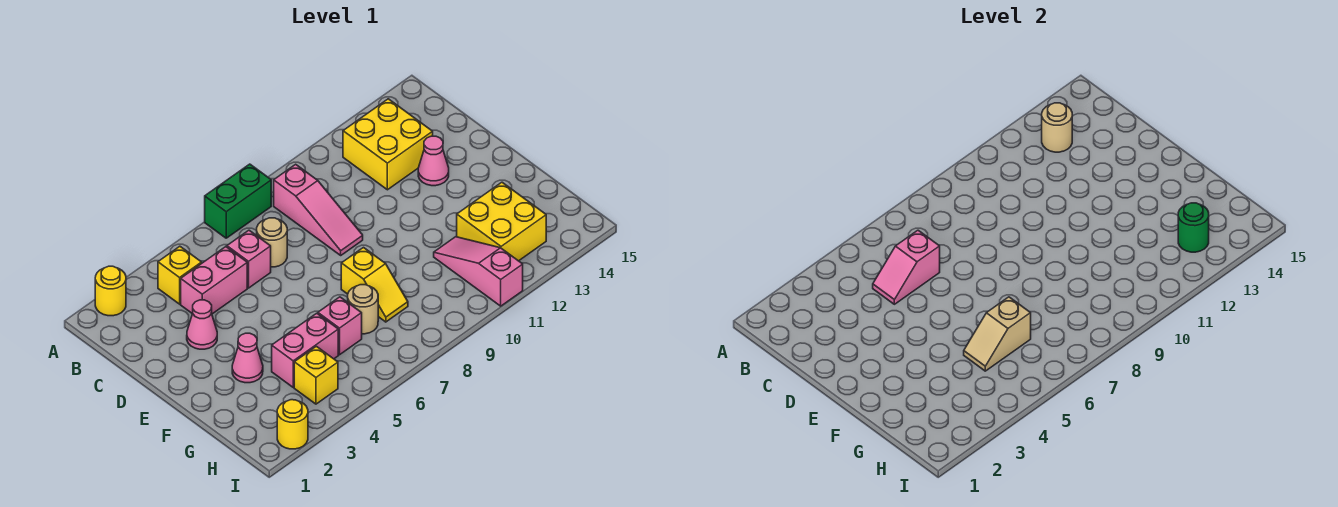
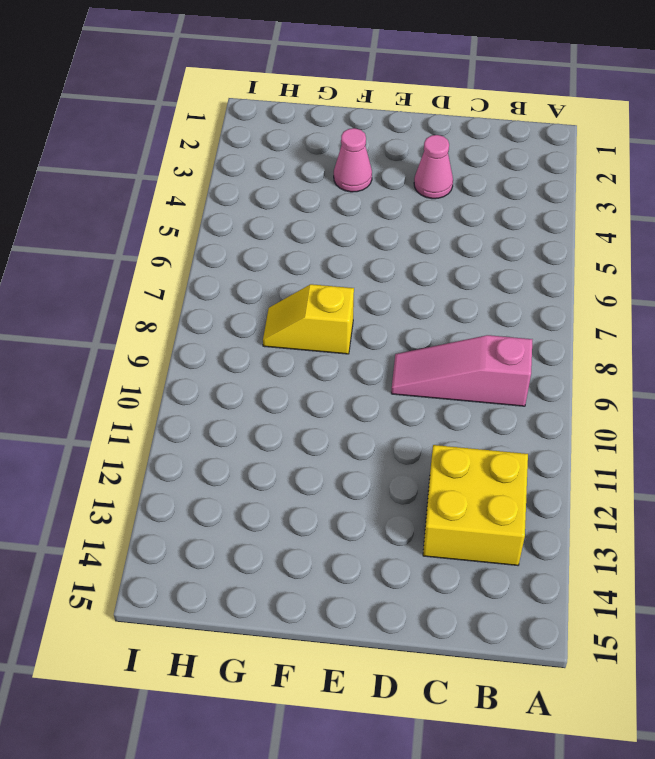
none -> yellow round brick A2 level 1
none -> green brick A7:A8 level 1
none -> yellow brick B4 level 1

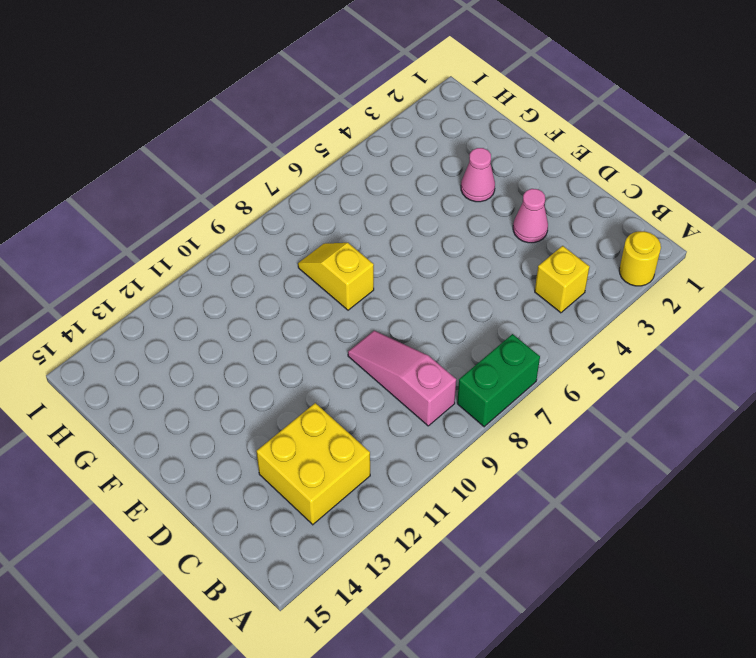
none -> pink brick C4:C5 level 1
none -> pink brick C6 level 1
none -> tan round brick C7 level 1

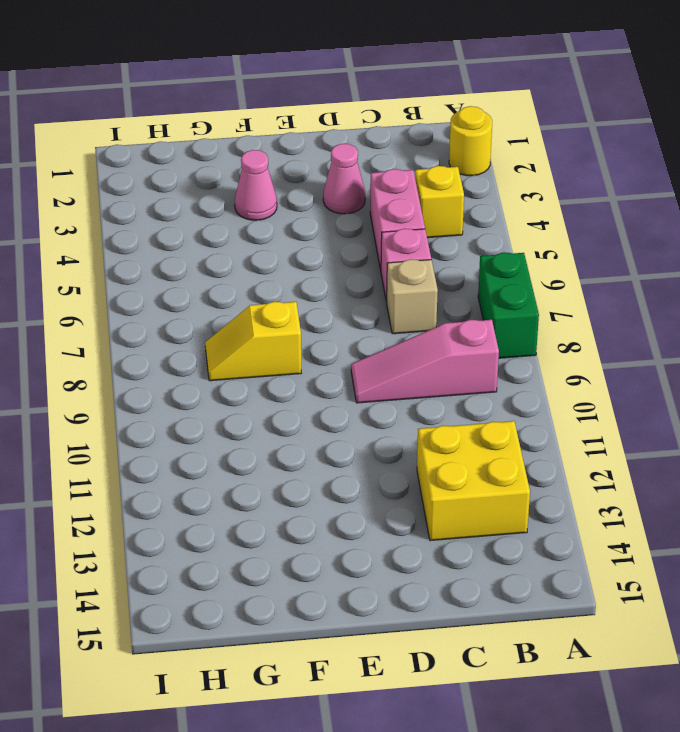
tan brick C7 level 1 -> tan round brick C7 level 1
none -> pink cone D13 level 1
none -> pink brick G4:G5 level 1
none -> pink brick G6 level 1

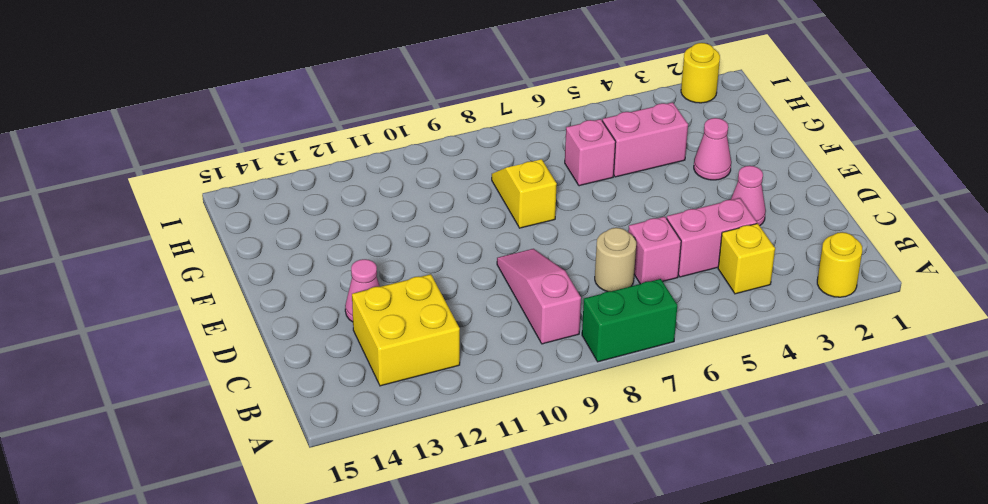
none -> tan round brick G7 level 1
none -> pink slope G11:I11 level 1 top I
none -> yellow brick G12:H13 level 1

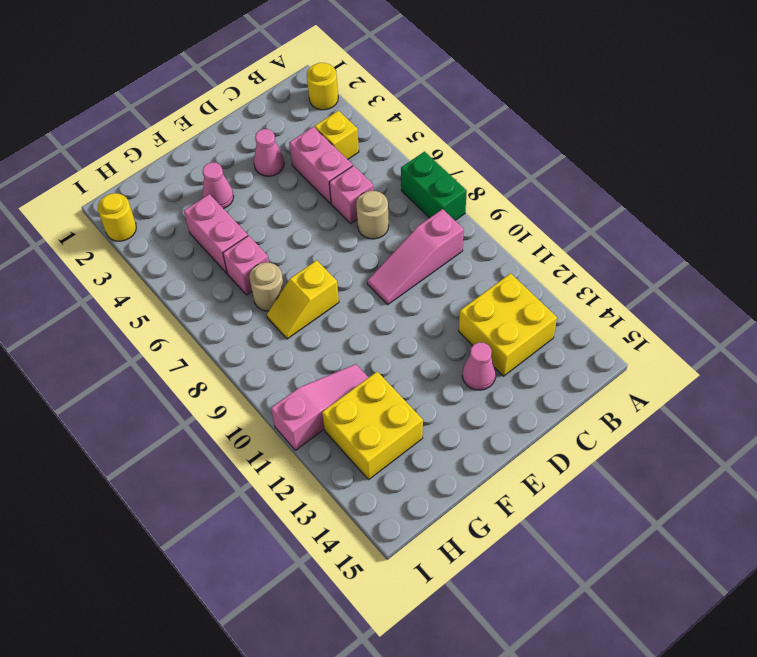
none -> yellow brick H4 level 1
none -> tan round brick B13 level 2
none -> pink slope C5:C6 level 2 top 6

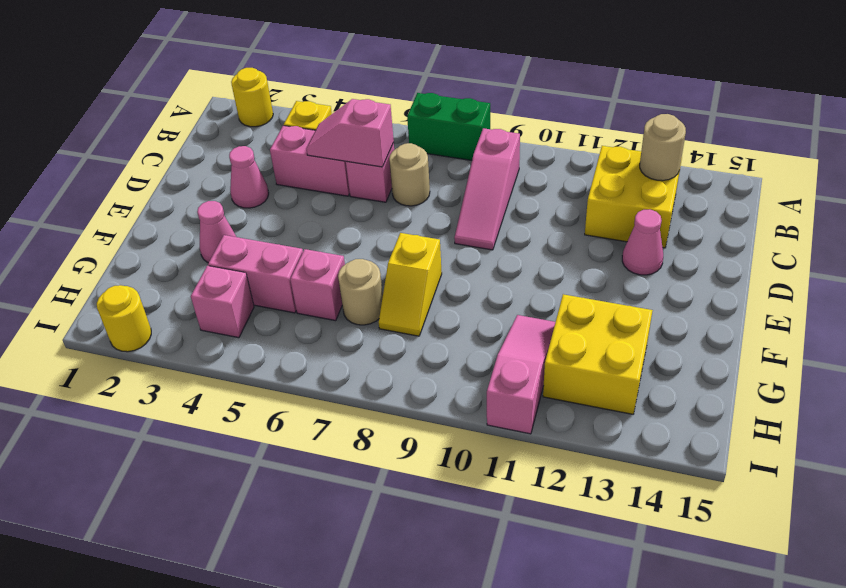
pink brick H4 level 1 -> yellow brick H4 level 1
none -> tan slope G5:G6 level 2 top 6
none -> green round brick H13 level 2

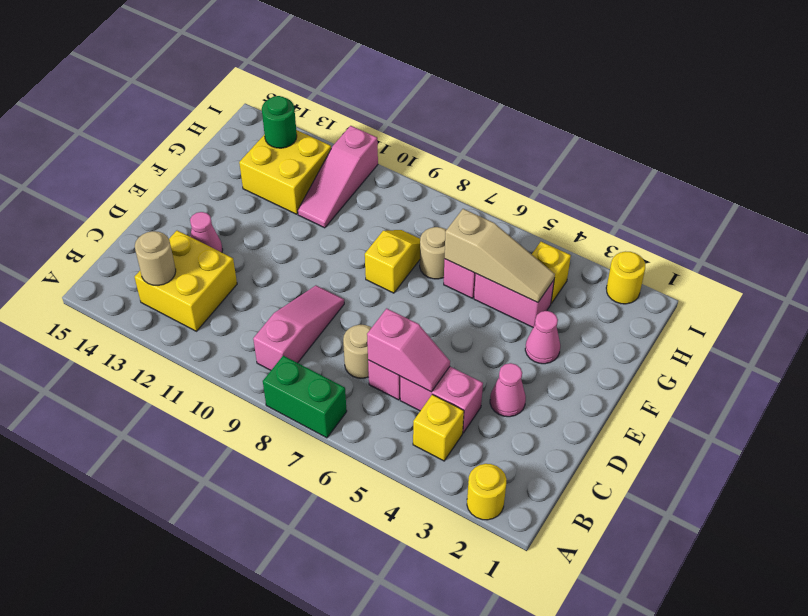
tan slope G4:G6 level 2 top 6 -> tan slope G5:G6 level 2 top 6

